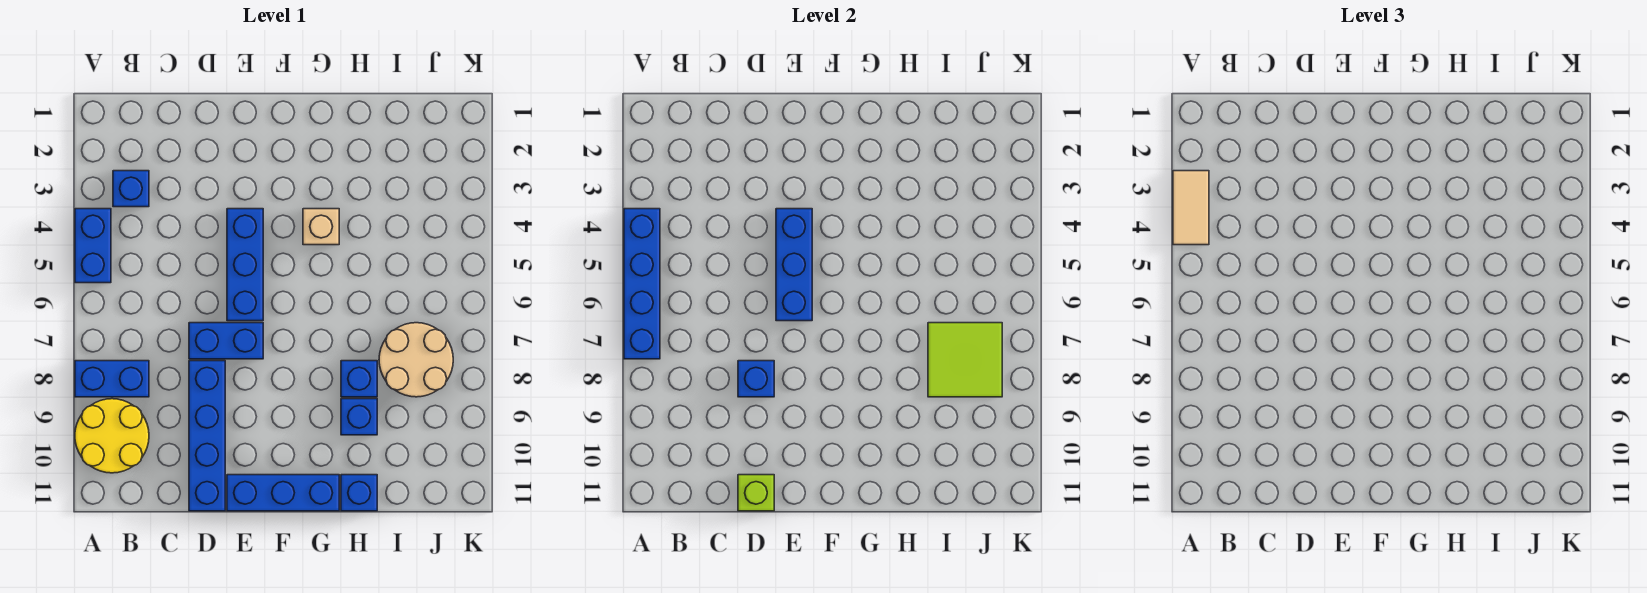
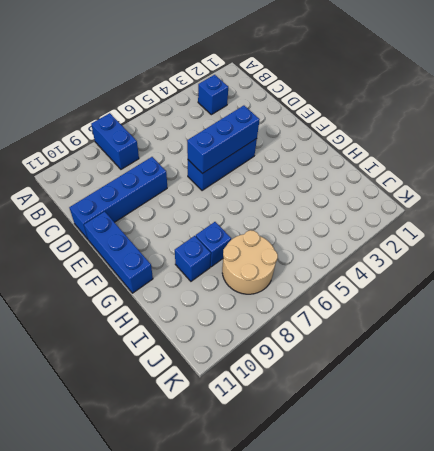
none -> blue brick A4:A5 level 1
none -> yellow round brick A9:B10 level 1
none -> blue brick D7:E7 level 1

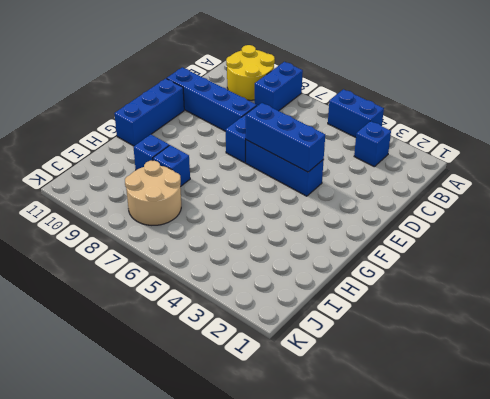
none -> tan brick G4 level 1
none -> blue brick H11 level 1
none -> blue brick A4:A7 level 2

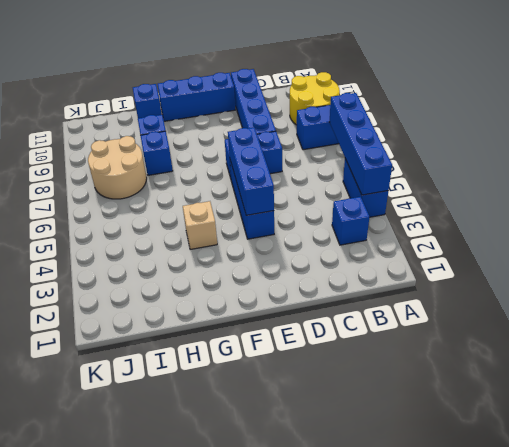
none -> blue brick D8 level 2
none -> lime brick D11 level 2
none -> lime tile I7:J8 level 2

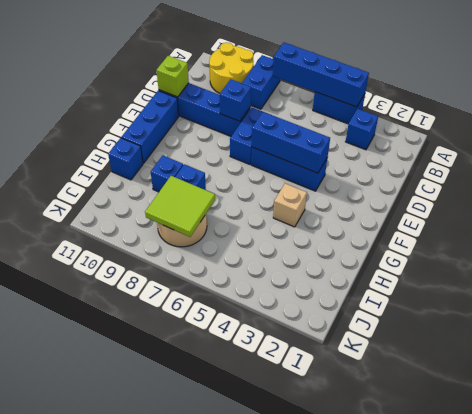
none -> tan tile A3:A4 level 3

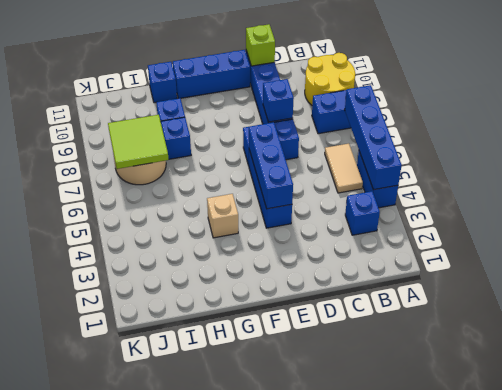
tan tile B5:B6 level 1 -> tan tile A3:A4 level 3

